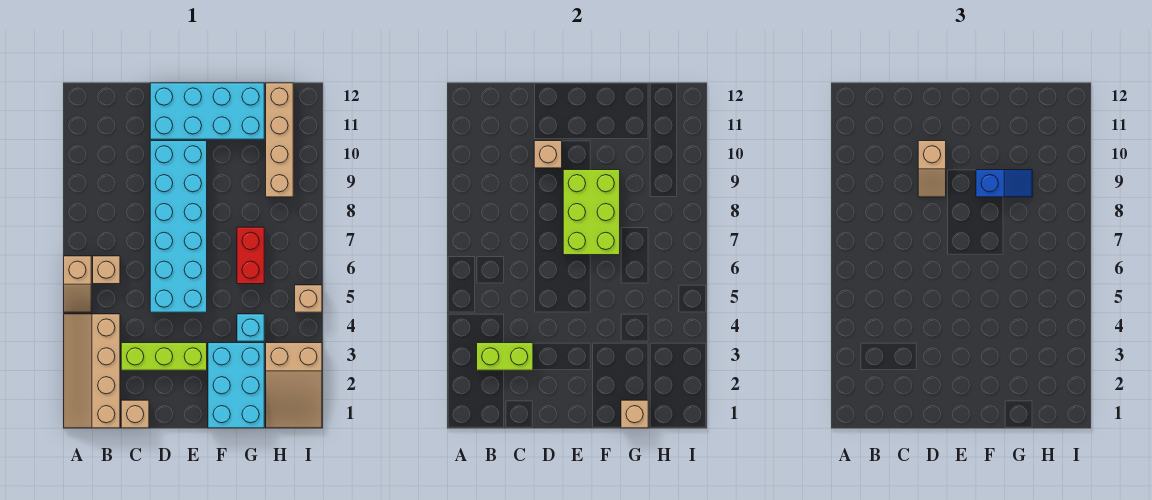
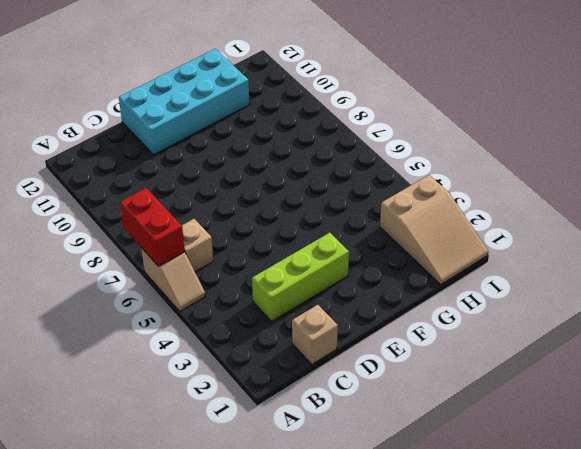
red brick A6:A7 level 2 -> red brick G6:G7 level 1
none -> tan slope A1:B4 level 1 top B
none -> cyan brick D5:E10 level 1
none -> cyan brick F1:G3 level 1

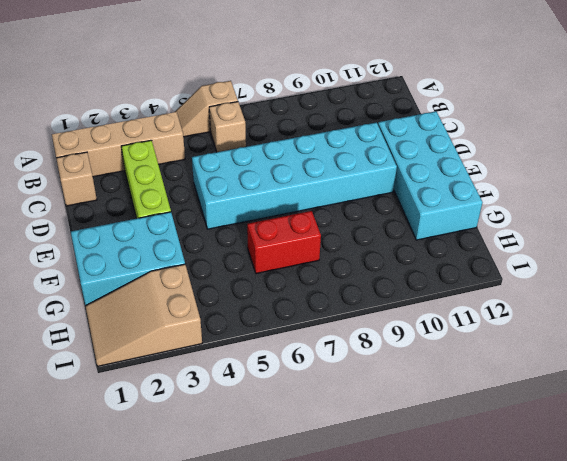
none -> cyan brick G4 level 1
none -> tan brick H9:H12 level 1
none -> tan brick I5 level 1

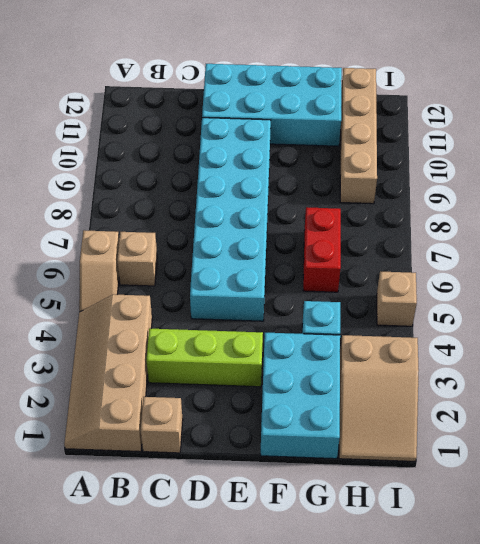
none -> lime brick B3:C3 level 2
none -> tan brick D10 level 2
none -> lime brick E7:F9 level 2

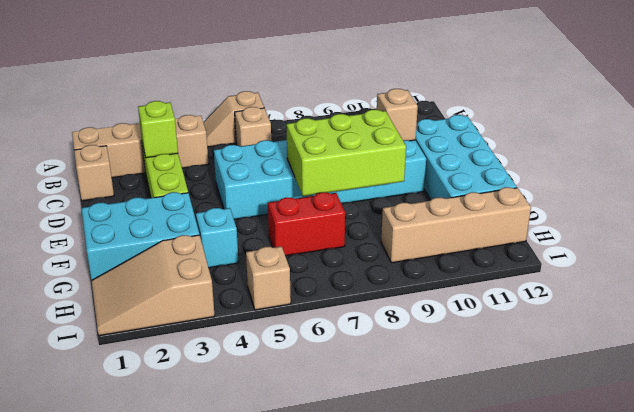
lime brick C3 level 2 -> lime brick B3:C3 level 2
none -> tan brick G1 level 2
none -> tan slope D9:D10 level 3 top 10
none -> blue slope F9:G9 level 3 top F

